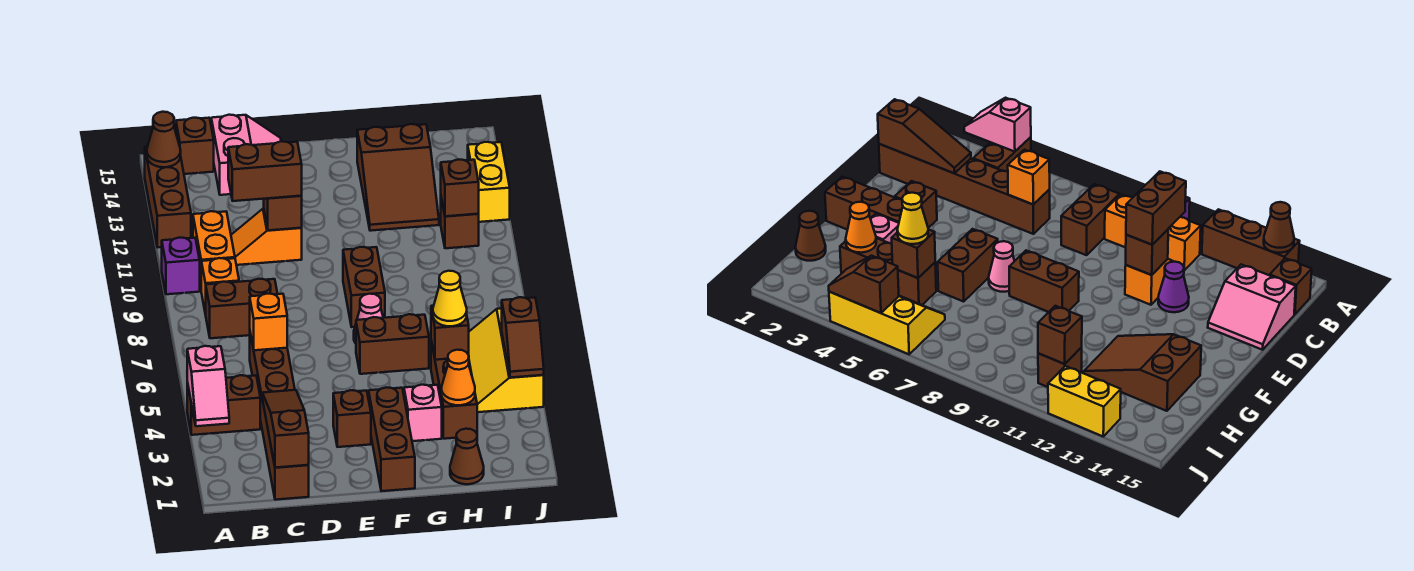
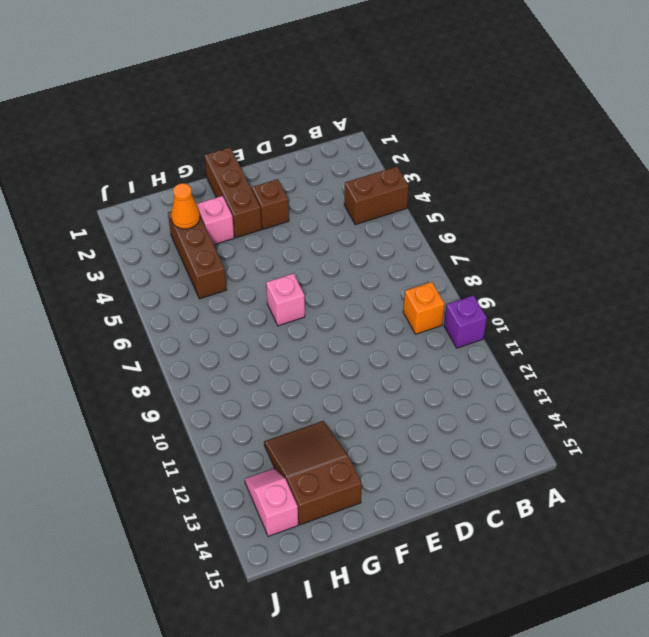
pink brick F7 level 1 -> pink cone F7 level 1
pink slope I13:I14 level 1 top 14 -> pink slope A3:A4 level 2 top 4
none -> brown brick A12:A14 level 1
none -> brown brick B8:C8 level 1
none -> orange brick B10:B11 level 1
none -> brown brick B15 level 1

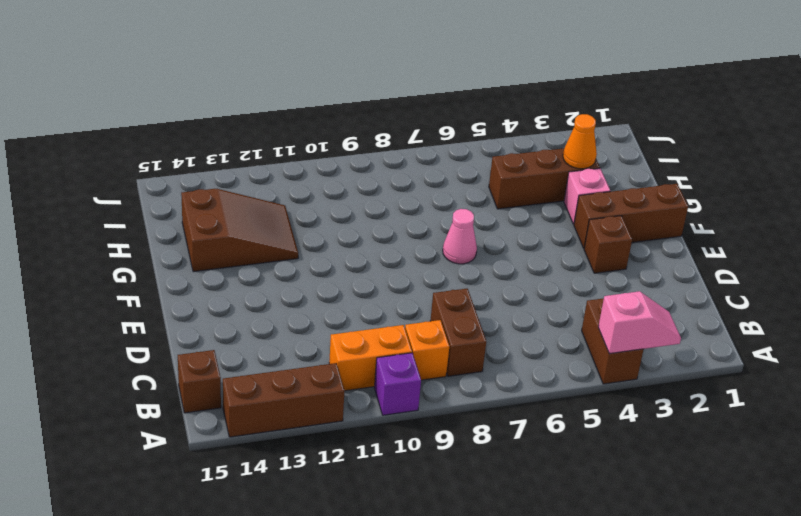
none -> brown brick C1:C6 level 1
none -> orange slope C11:D11 level 1 top D
none -> pink slope C14:D15 level 1 top C
none -> purple cone D12 level 1

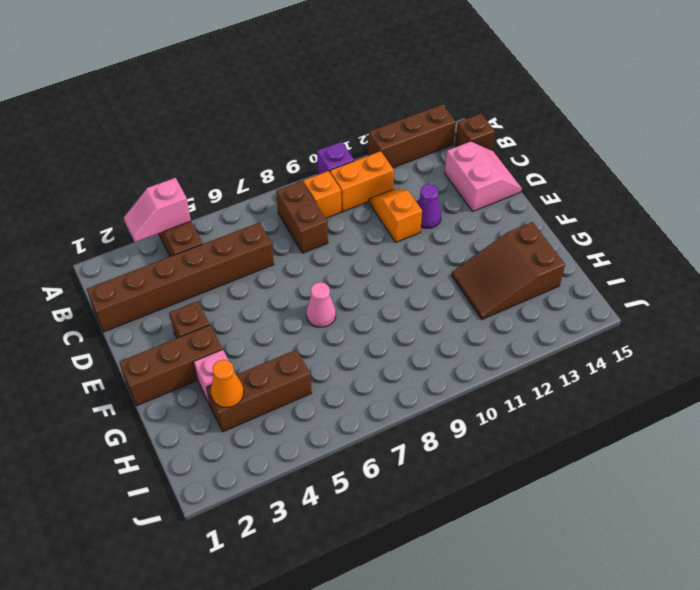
pink slope C14:D15 level 1 top 14 -> pink slope C14:D15 level 1 top C
none -> brown brick F6:G6 level 1
none -> brown brick F8:F9 level 1
none -> brown cone H1 level 1
none -> yellow slope I4:J6 level 1 top J

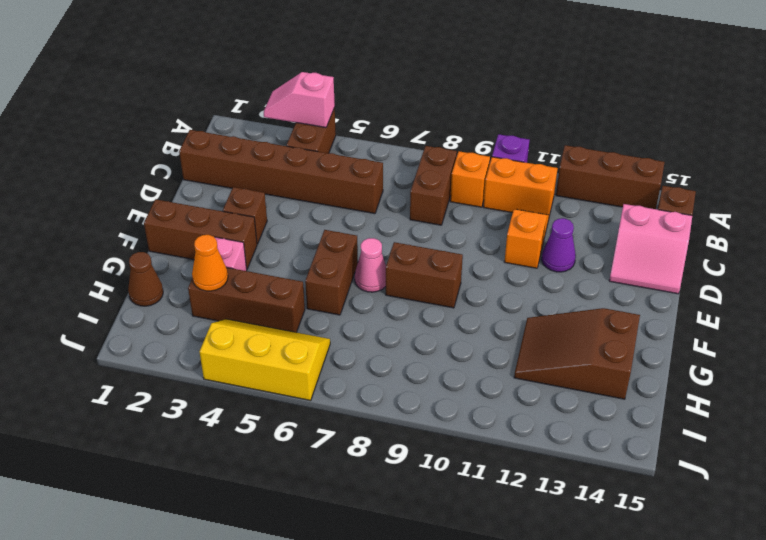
none -> brown brick I11 level 1
none -> yellow brick J12:J13 level 1
none -> brown cone A14 level 2
none -> brown slope C1:C3 level 2 top 1

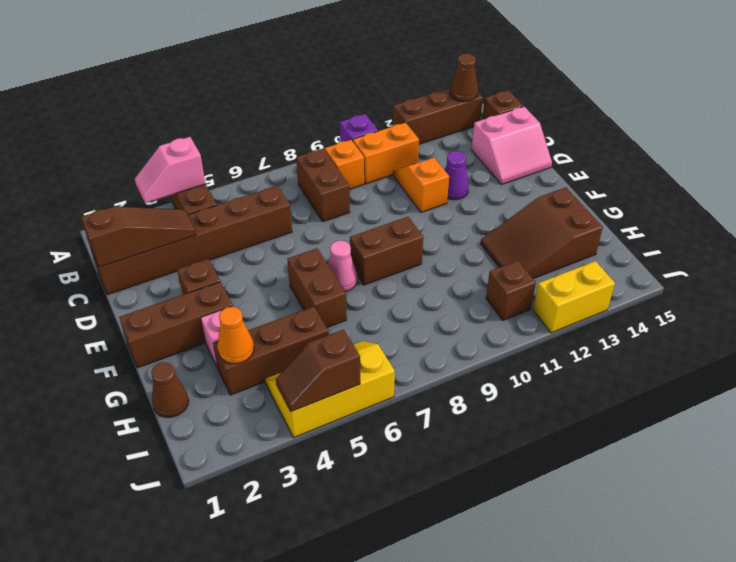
none -> orange brick C6 level 2
none -> brown brick D11 level 2
none -> brown brick H5 level 2
none -> brown brick I11 level 2

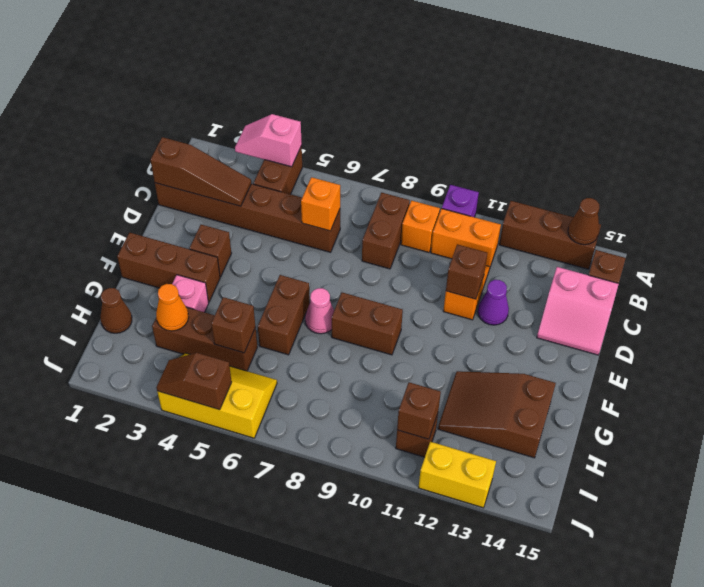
none -> brown brick C11:D11 level 3
none -> yellow cone H5 level 3

